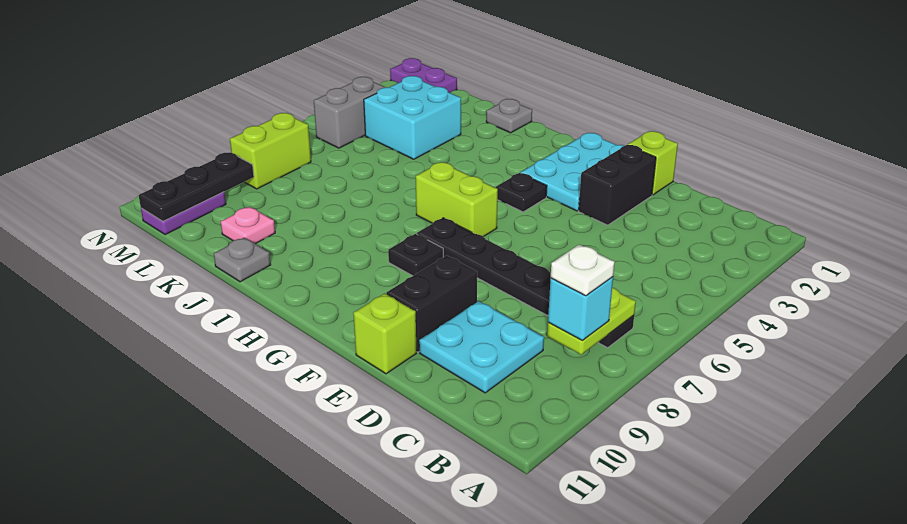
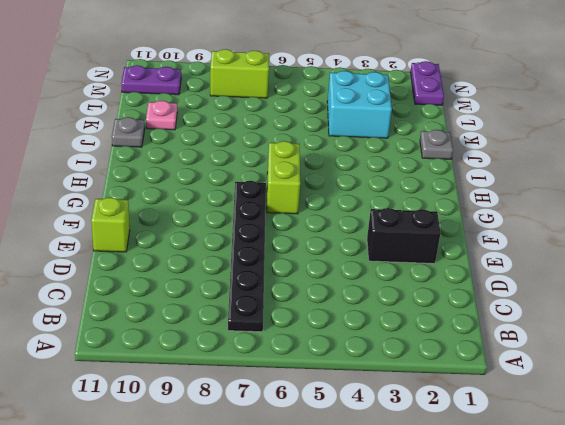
none -> cyan plate C9:D10 level 1
none -> lime brick E1 level 1
none -> black brick E9:E10 level 1

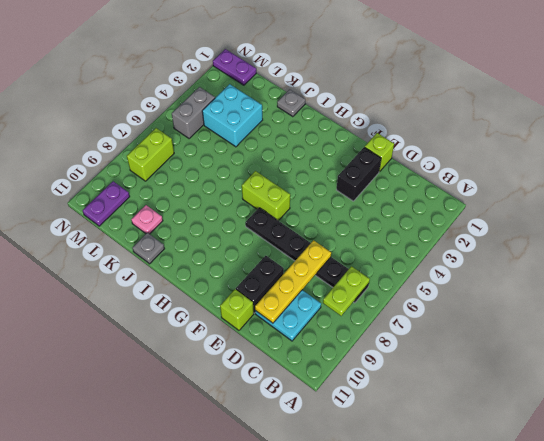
yellow plate D7:D10 level 2 -> none
none -> cyan plate F1:G3 level 1
none -> black plate G4 level 1
none -> black plate G8 level 1

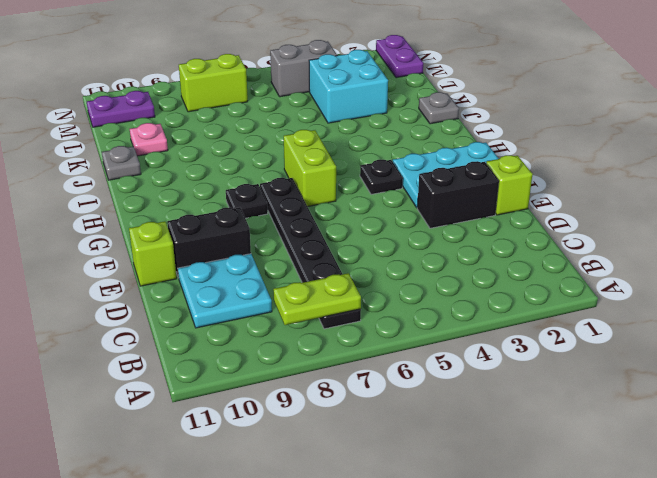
none -> black plate M9:M11 level 2
none -> cyan brick B8 level 3
none -> white plate B8 level 4

